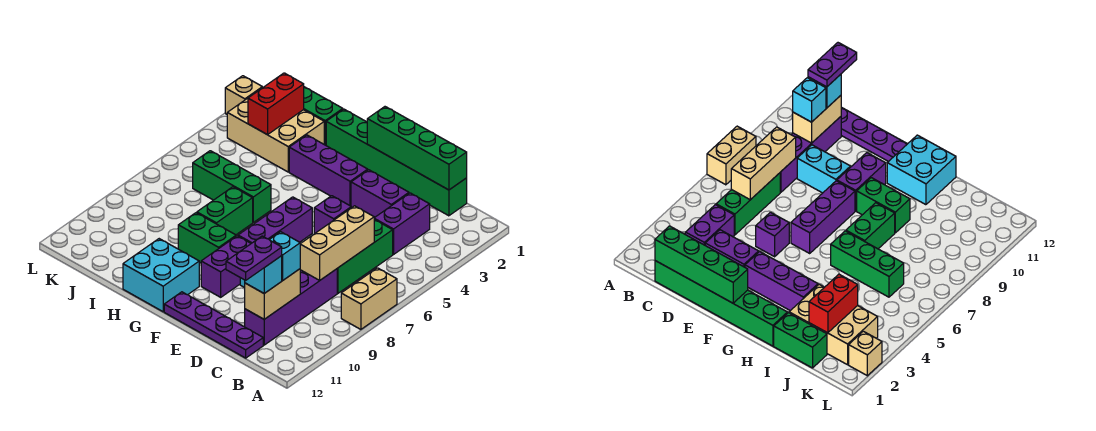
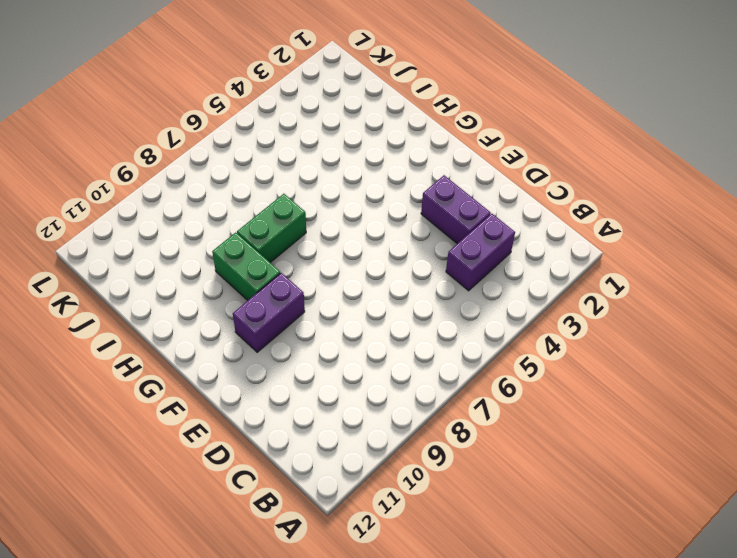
none -> tan brick A7:A8 level 1
none -> green brick C1:H1 level 1
none -> green brick C5:C7 level 1

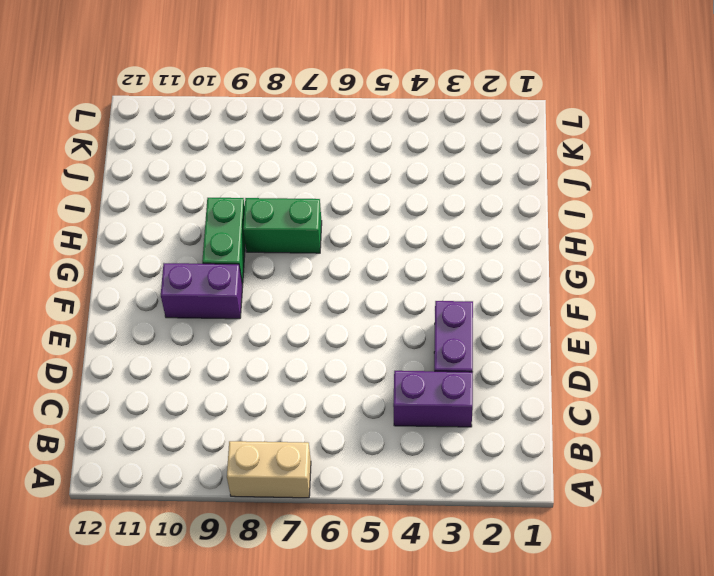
none -> green brick C1:H1 level 1
none -> green brick C5:C7 level 1
none -> purple brick C8:C11 level 1

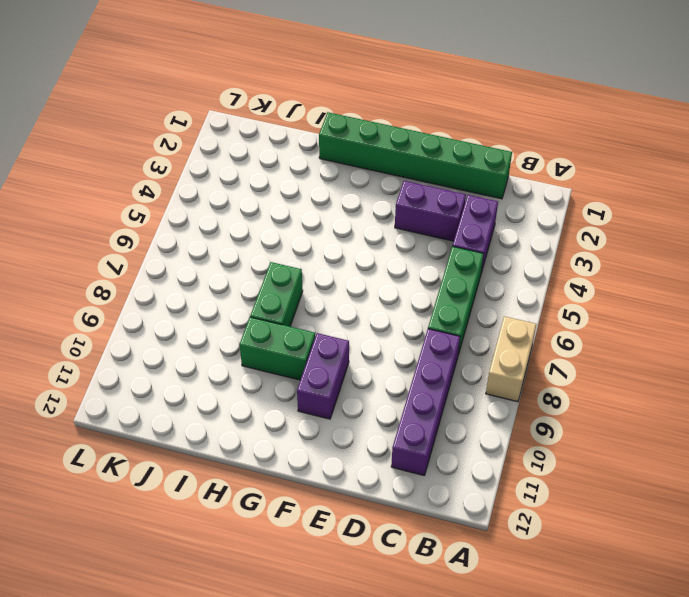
none -> purple plate C12:F12 level 1
none -> cyan brick D9:E9 level 1
none -> purple brick E5 level 1

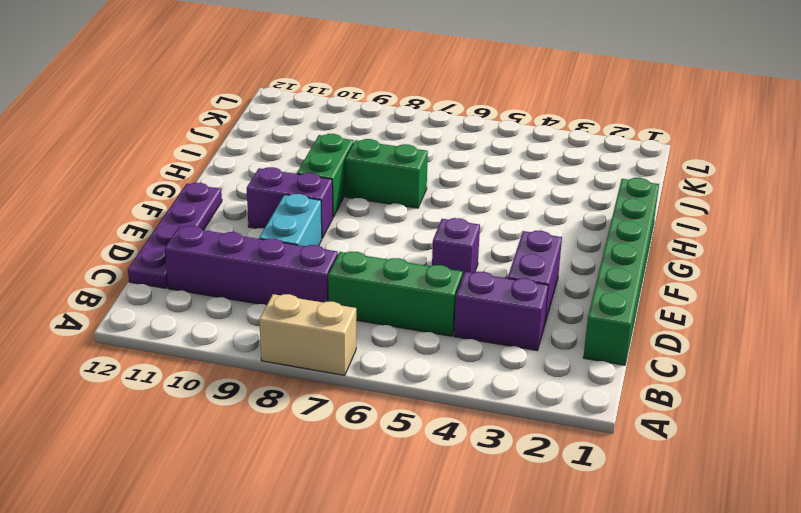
none -> purple brick F3:H3 level 1
none -> purple brick F6:F8 level 1
none -> cyan brick G11:H12 level 1

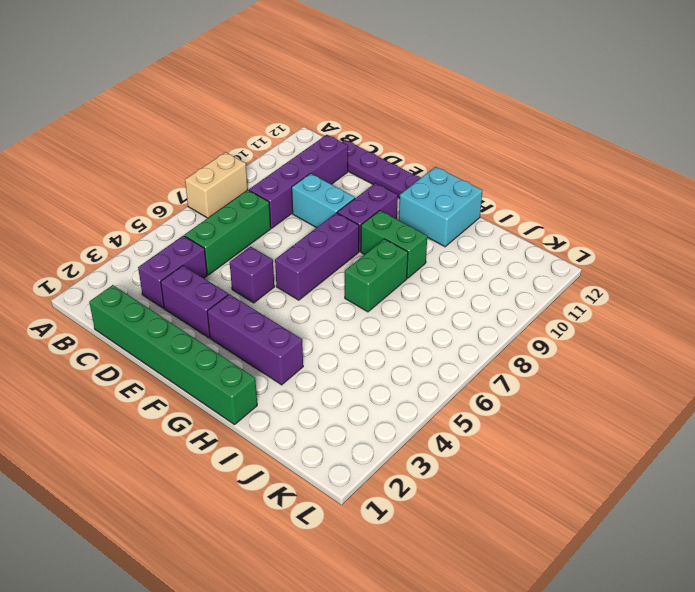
none -> green brick H6:J6 level 1
none -> green brick I1:J1 level 1
none -> tan brick I2:K3 level 1

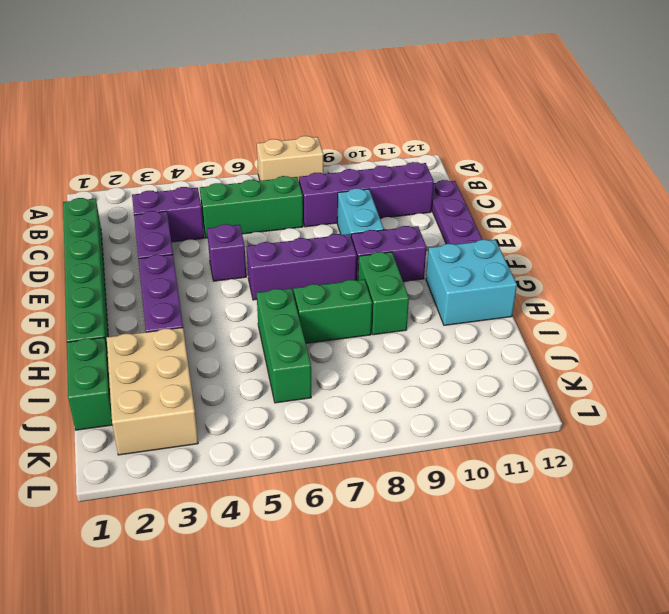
none -> tan brick L2 level 1
none -> green brick C1:F1 level 2
none -> tan brick C6:C8 level 2

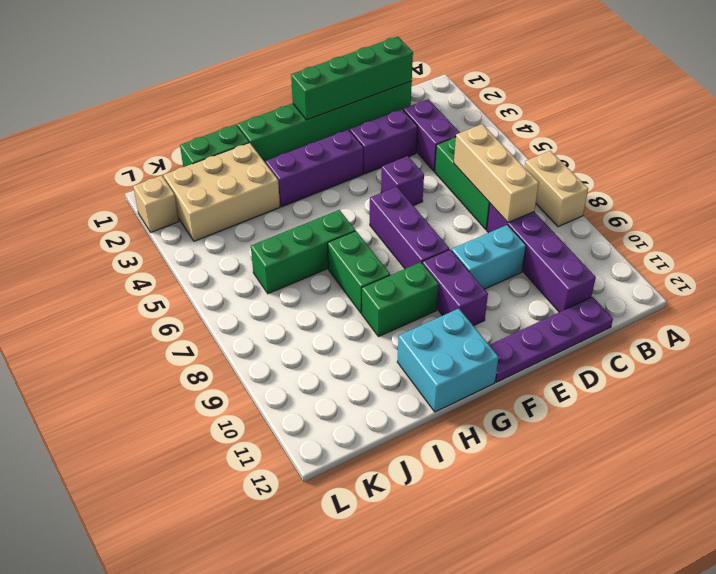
none -> tan brick C10:C11 level 2
none -> red brick J2:J3 level 2
none -> cyan brick C10 level 3

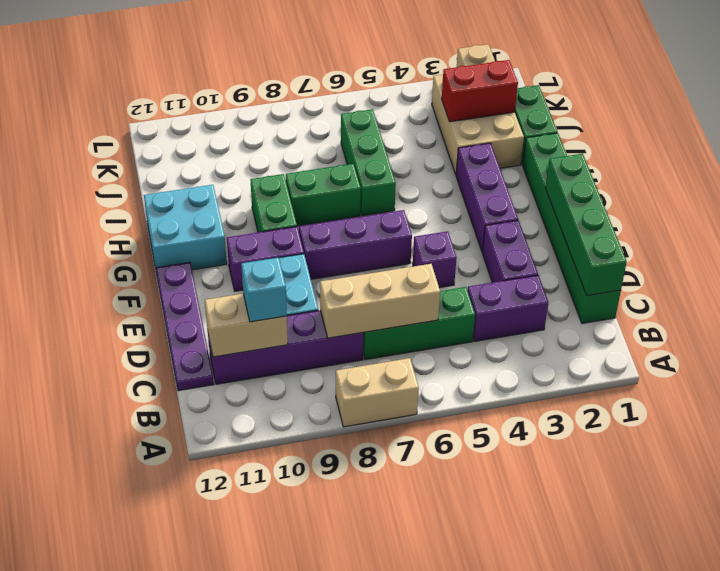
none -> cyan brick C11 level 3
none -> purple plate C11:C12 level 4

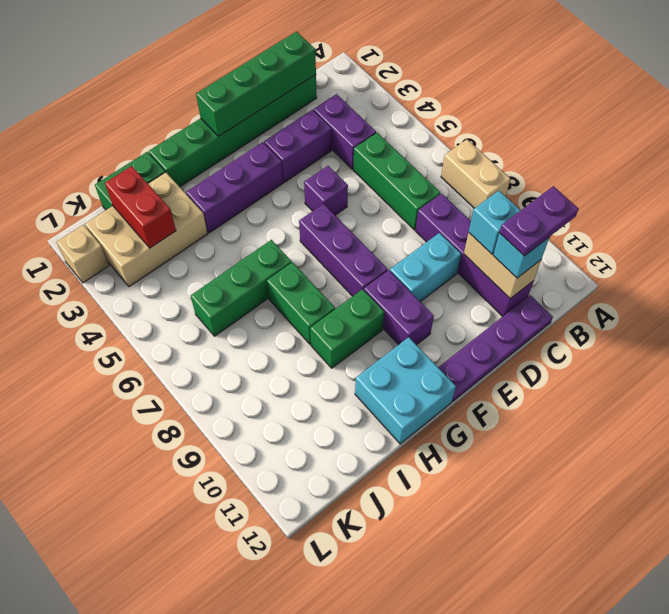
purple plate B11:C11 level 4 -> purple plate C11:C12 level 4
none -> tan brick C6:C8 level 2

